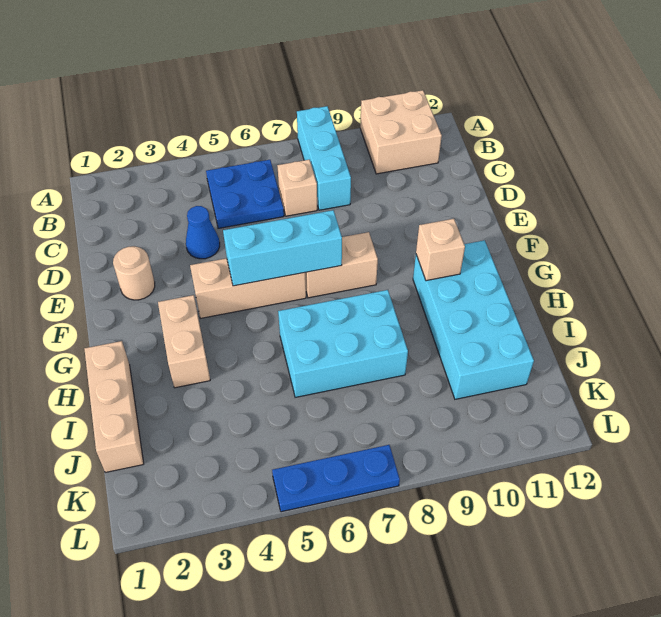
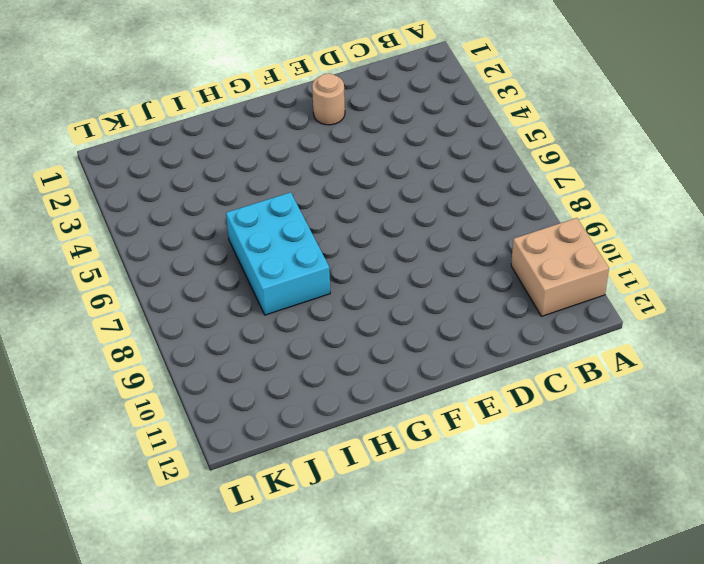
none -> cyan brick A8:C8 level 1
none -> blue plate B5:C6 level 1
none -> tan brick C7 level 1

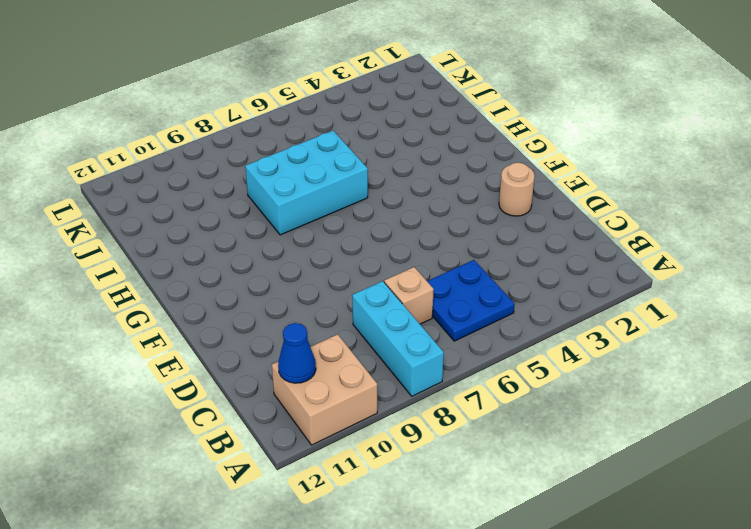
blue cone B11 level 2 -> blue cone D4 level 1
none -> tan brick F4:F6 level 1
none -> tan brick F7:F8 level 1
none -> tan brick G3:H3 level 1

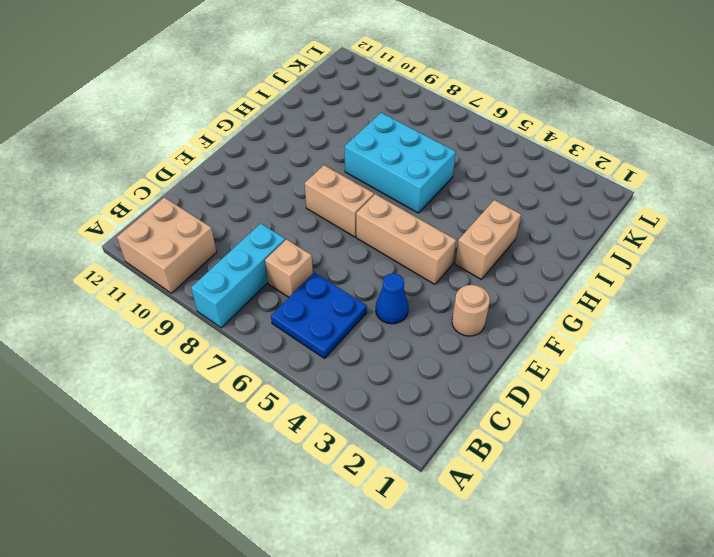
none -> cyan brick G10:J11 level 1
none -> tan brick H1:J1 level 1
none -> blue plate L5:L7 level 1

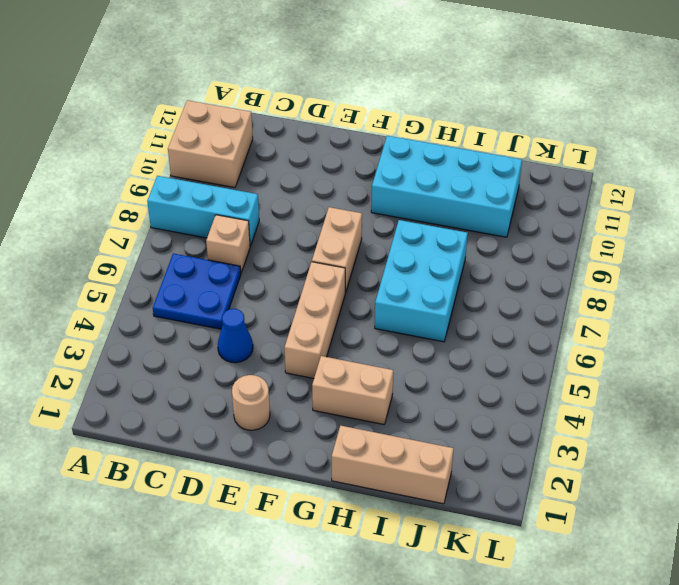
none -> blue plate L5:L7 level 1
none -> cyan brick F5:F7 level 2
none -> tan brick G10 level 2

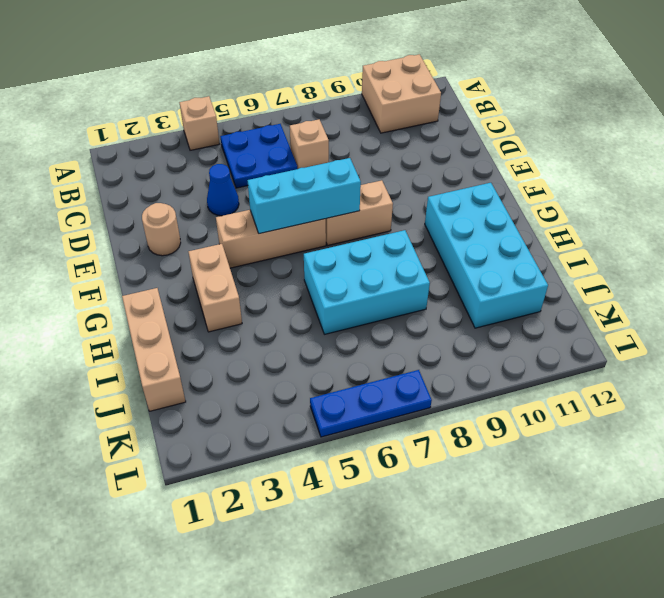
tan brick A4 level 1 -> tan brick G10 level 2
none -> cyan brick A8:C8 level 1

